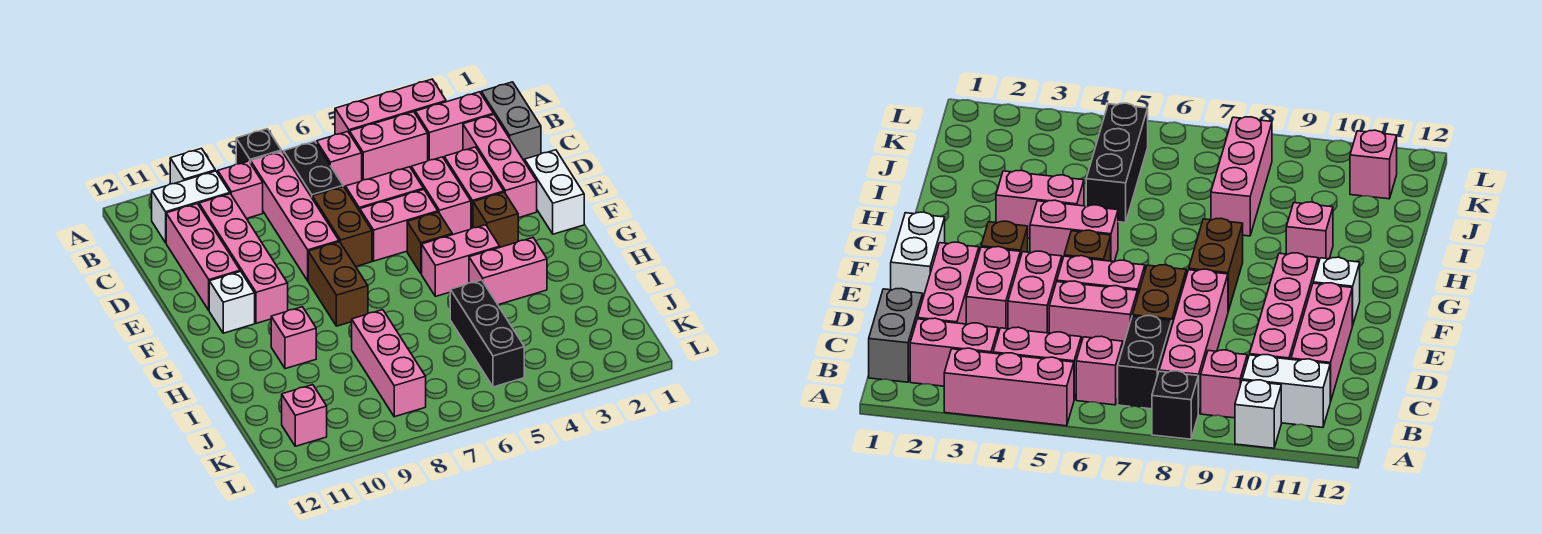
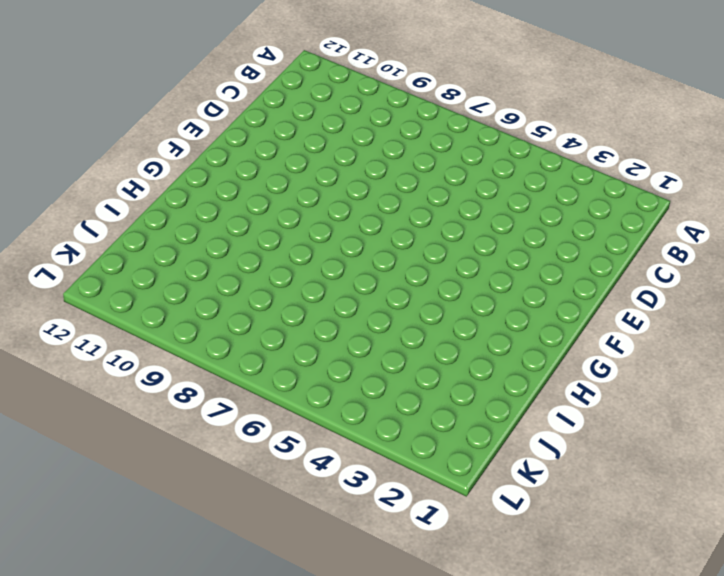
none -> pink brick A3:A5 level 1
none -> black brick A8 level 1
none -> white brick A10 level 1
none -> grey brick B1:C1 level 1

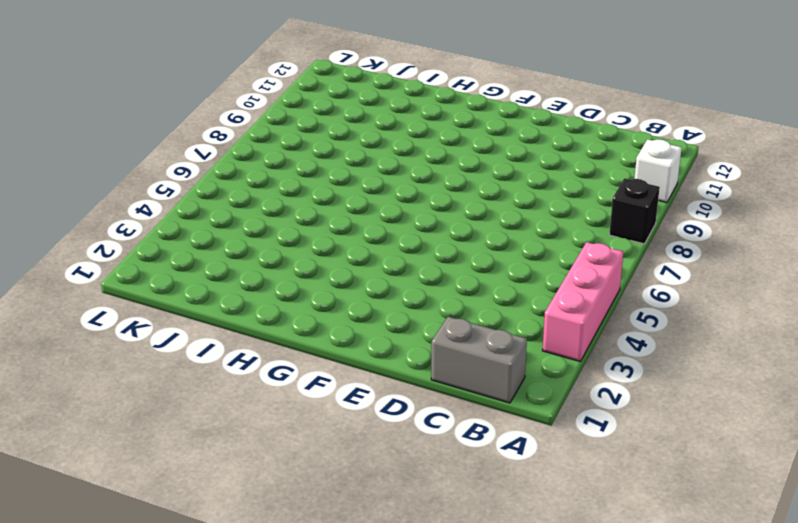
none -> pink brick B2:B3 level 1
none -> pink brick B4:B5 level 1
none -> pink brick B6 level 1
none -> black brick B7:C7 level 1

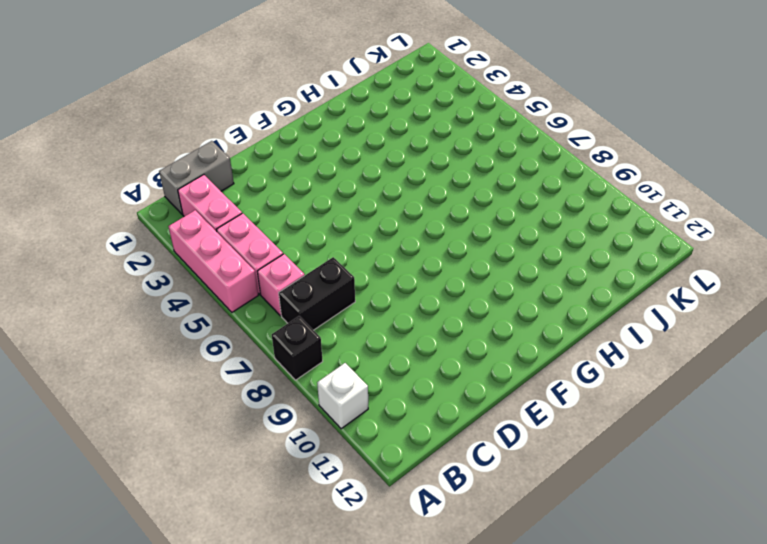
none -> pink brick B8:E8 level 1
none -> pink brick B9 level 1
none -> white brick B10:B11 level 1
none -> pink brick C2:E2 level 1

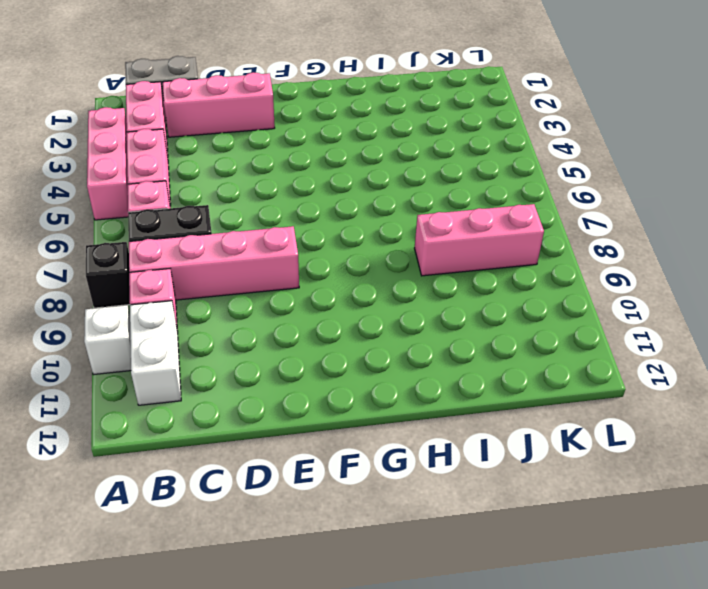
none -> pink brick C10:F10 level 1
none -> pink brick C11:E11 level 1
none -> pink brick D3:E3 level 1
none -> pink brick D4:E4 level 1

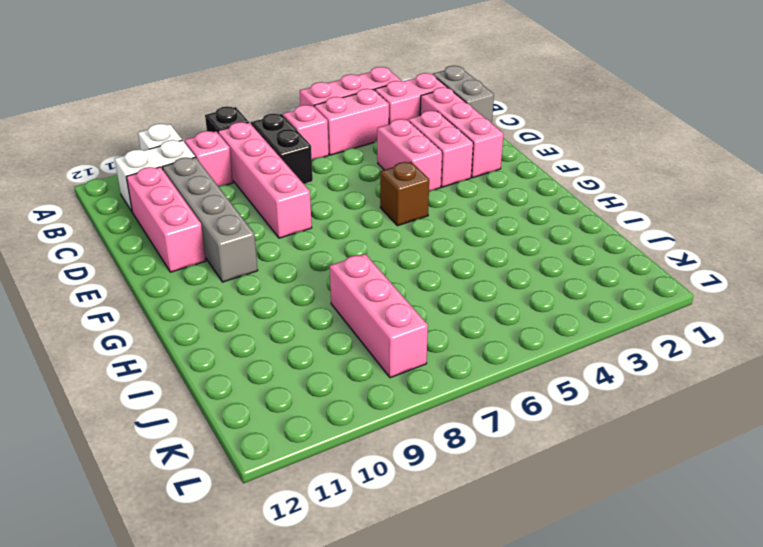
grey brick C10:F10 level 1 -> pink brick C10:F10 level 1
none -> pink brick D5:D6 level 1
none -> brown brick D7:E7 level 1
none -> white brick E1:F1 level 1
none -> pink brick E5:E6 level 1

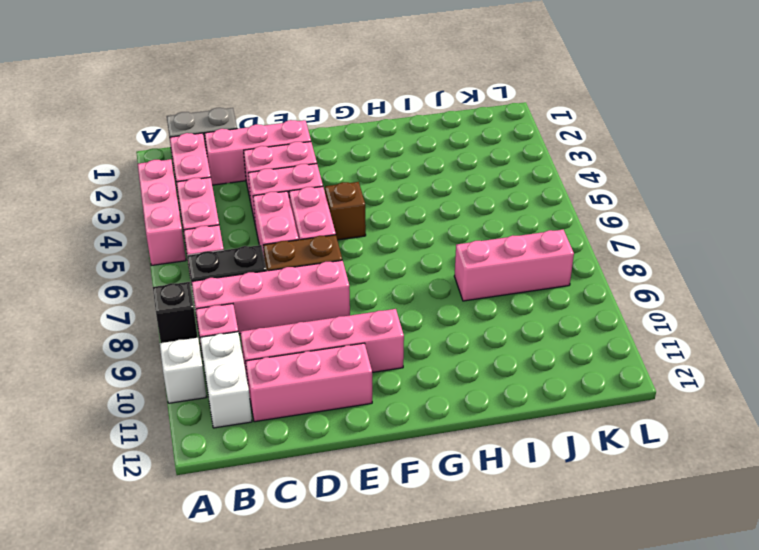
none -> white brick E1:F1 level 1
none -> brown brick F3 level 1
none -> brown brick F8:G8 level 1
none -> white brick F11 level 1

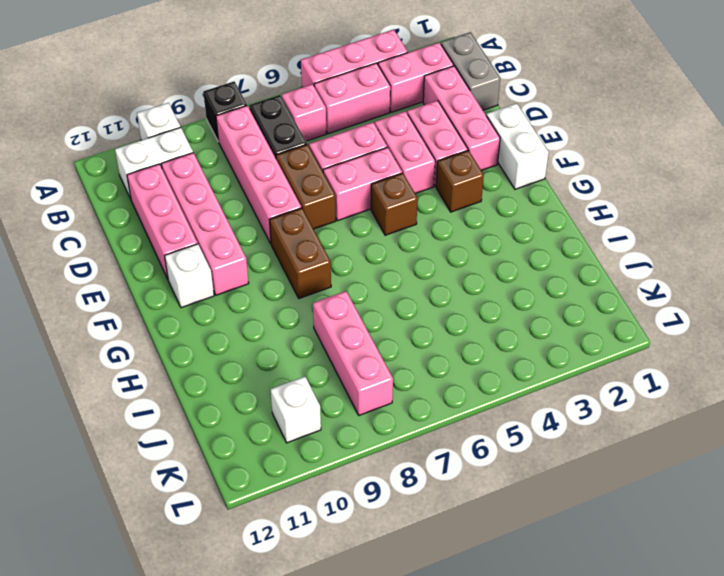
white brick K10 level 1 -> none
none -> pink brick B9 level 1
none -> pink brick G4:G5 level 1
none -> pink brick H3:H4 level 1
none -> pink brick H10 level 1

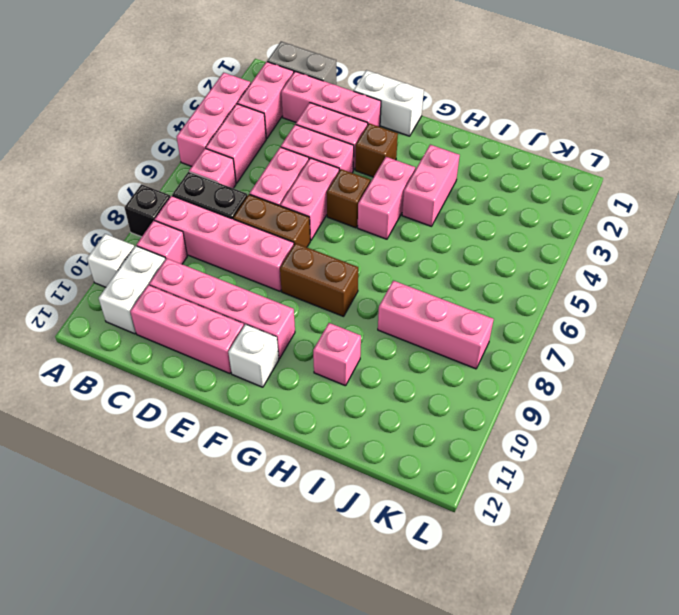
none -> black brick I5:K5 level 1
none -> pink brick K11 level 1

